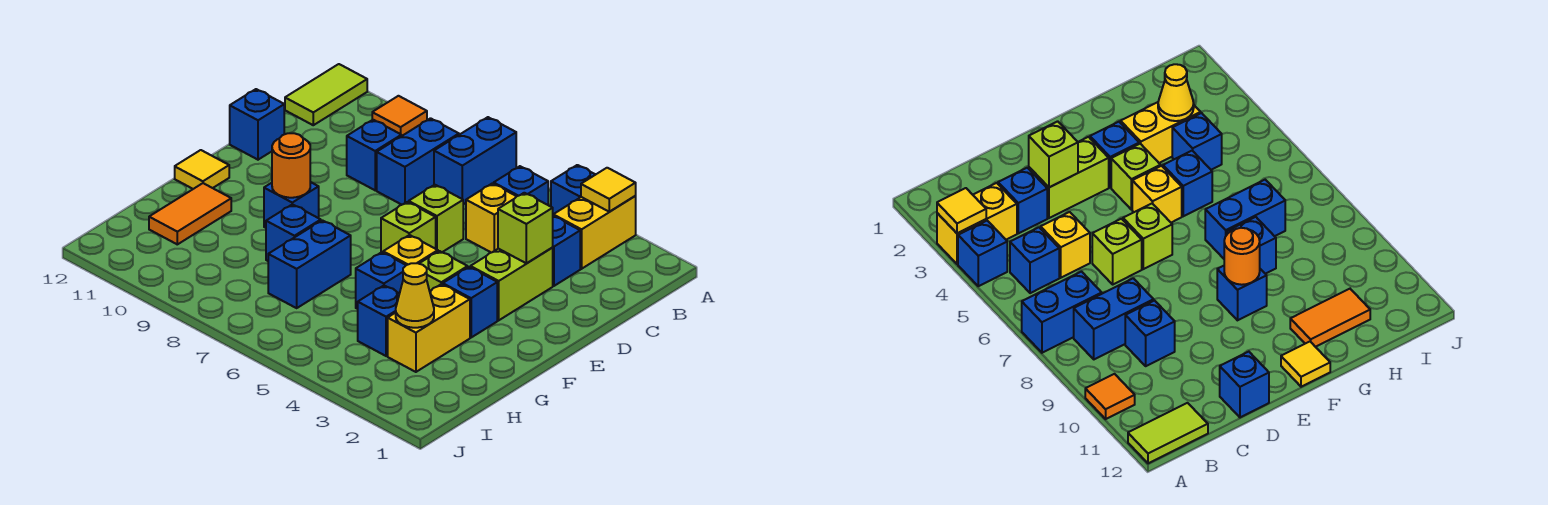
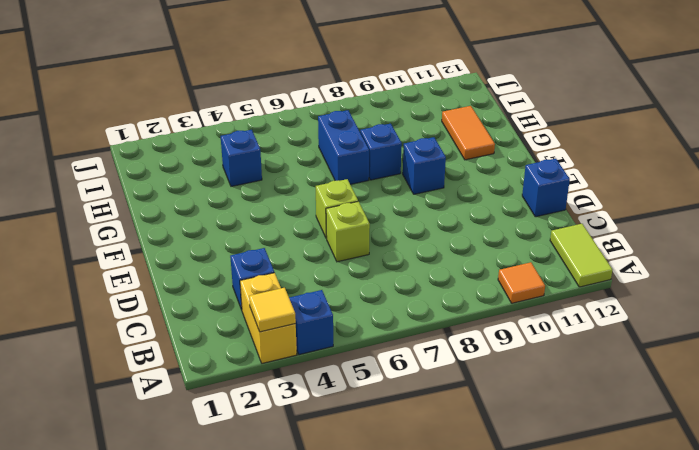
none -> blue brick A7:B7 level 1
none -> blue brick B5 level 1
none -> blue brick B8:C8 level 1

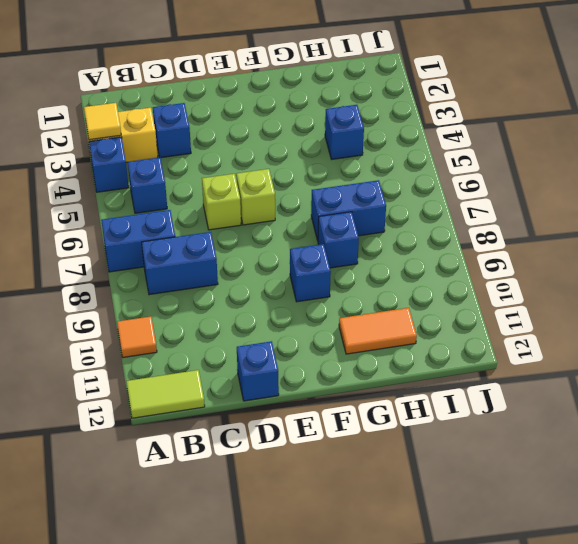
none -> yellow brick C5 level 1
none -> blue brick C9 level 1
none -> lime brick D3:E3 level 1

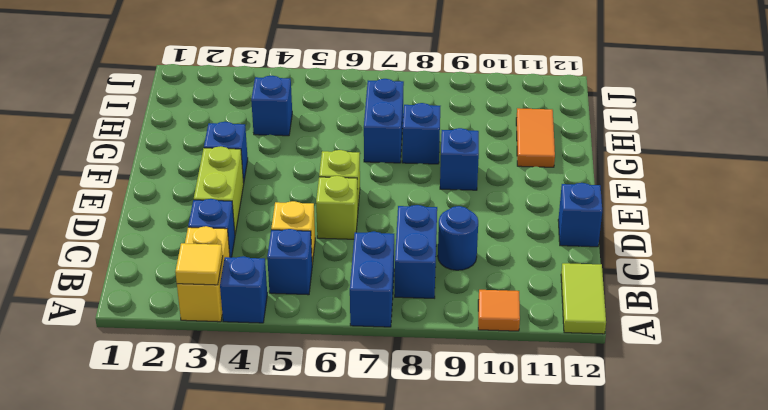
blue round brick C9 level 1 -> blue brick C9 level 1
none -> lime brick F4 level 1
none -> yellow brick F5 level 1
none -> yellow tile F12 level 1

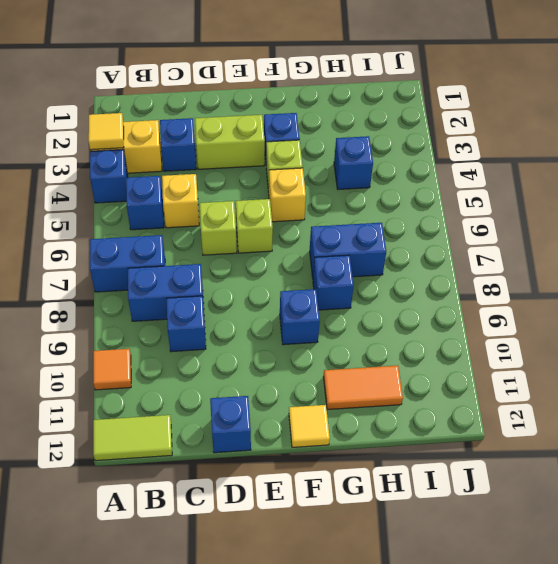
none -> yellow brick G3:H3 level 1
none -> blue brick G5 level 1
none -> lime brick D3 level 2

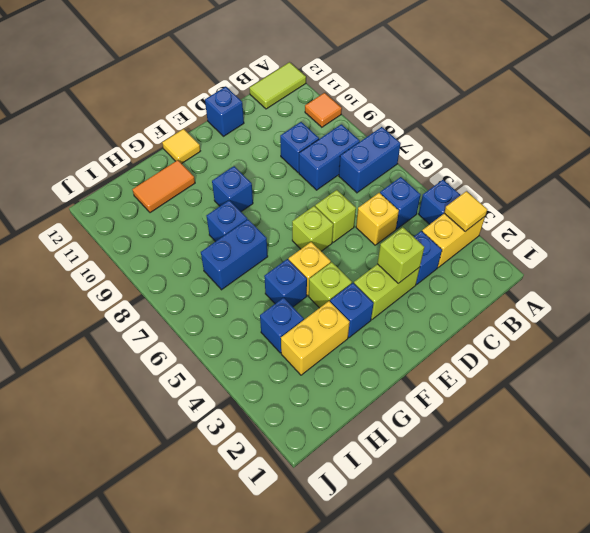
none -> orange round brick F9 level 2
none -> yellow cone H3 level 2

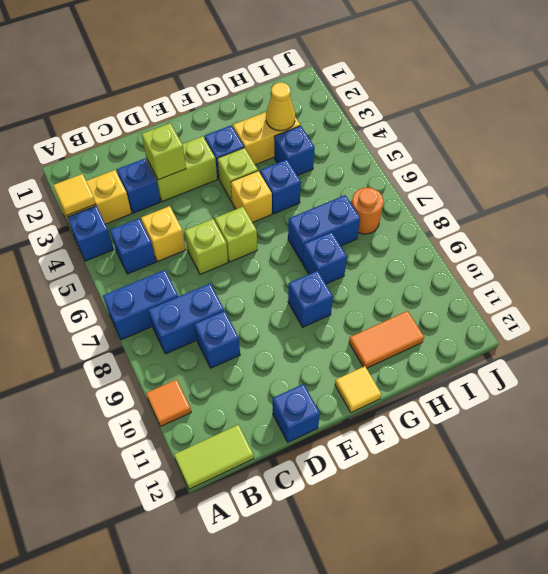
orange round brick I7 level 1 -> orange round brick F9 level 2

